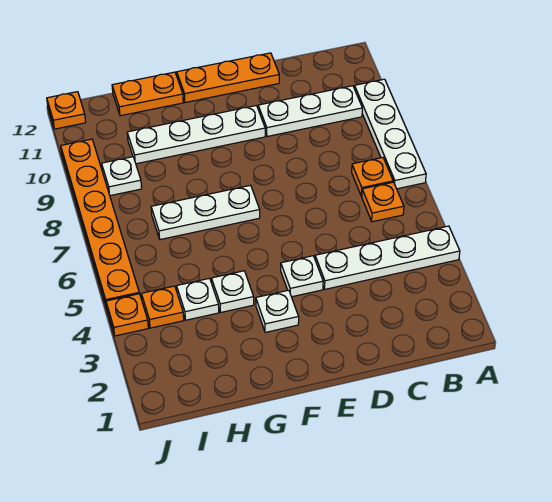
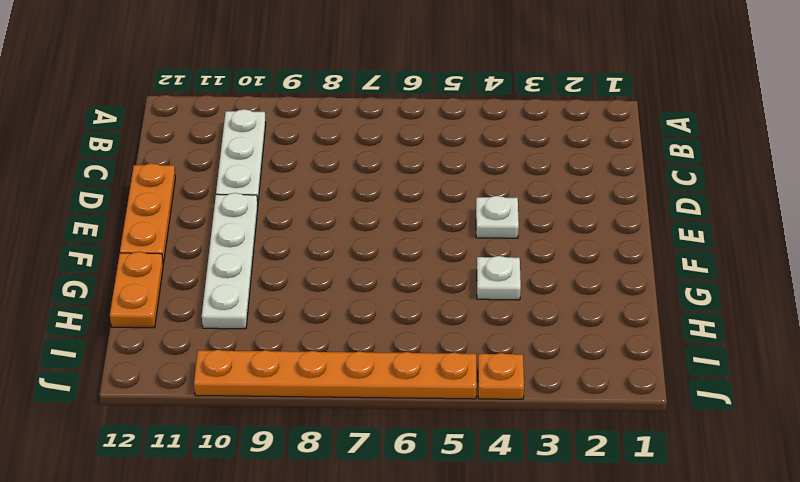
none -> white plate A4:D4 level 1
none -> white plate A7:A10 level 1
none -> orange plate B6 level 1

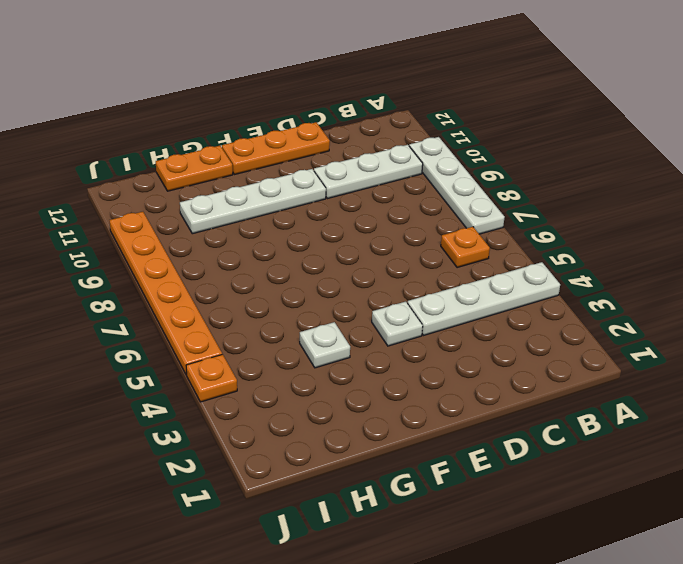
none -> orange plate B7 level 1
none -> white plate F3 level 1
none -> white plate F7:H7 level 1

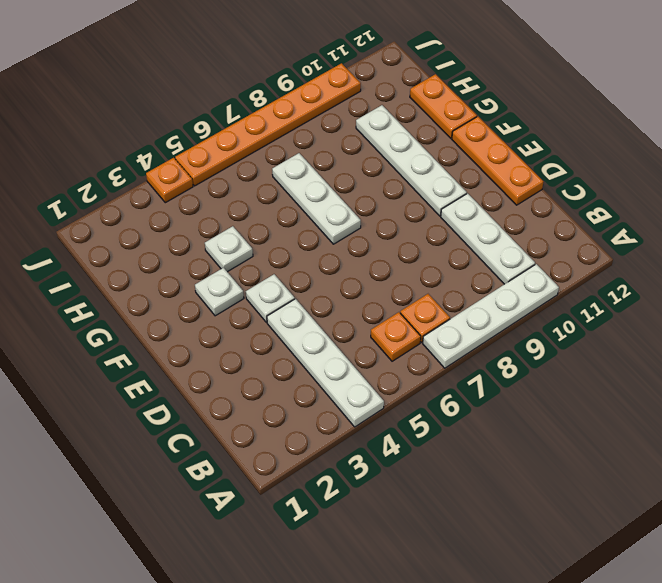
none -> white plate H4 level 1
none -> orange plate I4 level 1
none -> white plate I9 level 1

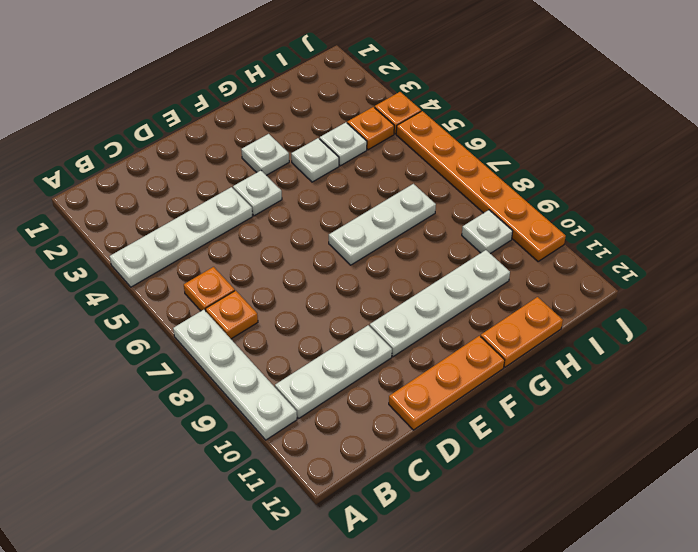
none -> orange plate J12 level 1

